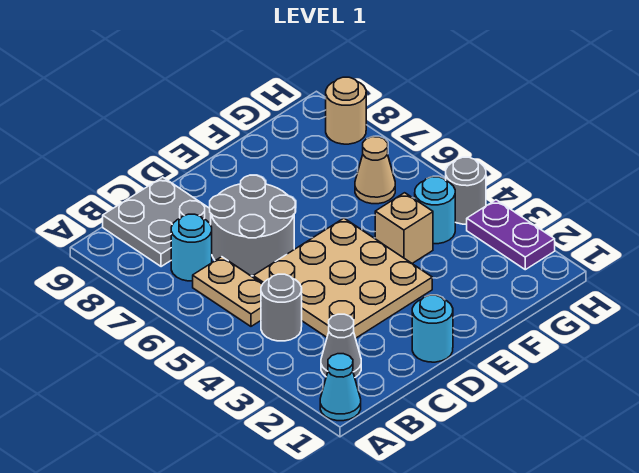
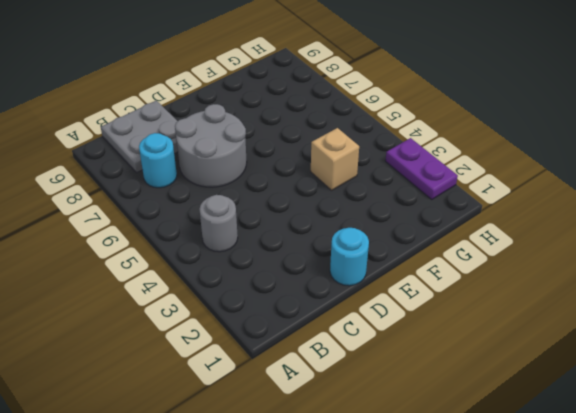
none -> cyan cone A1 level 1
none -> grey cone B2 level 1
none -> tan plate B5:B6 level 1

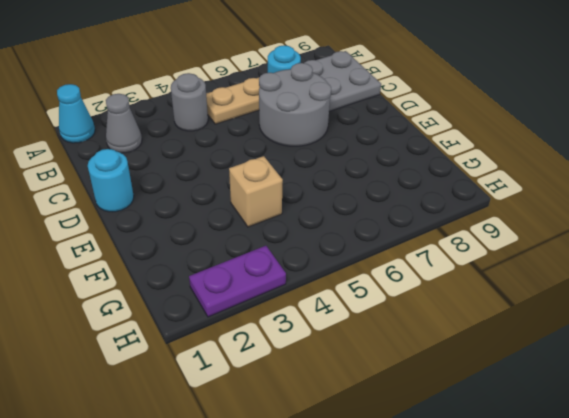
none -> tan plate C3:E5 level 1
none -> cyan round brick G4 level 1
none -> tan cone G6 level 1

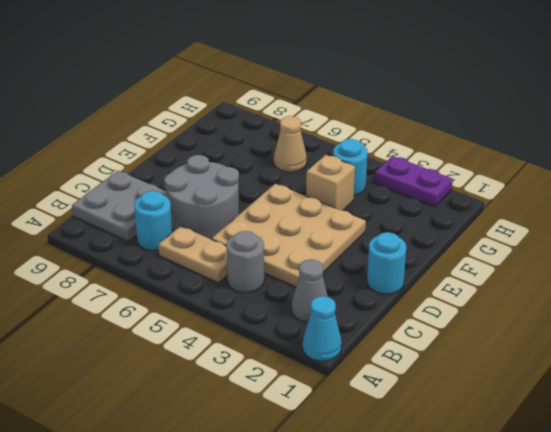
none -> grey round brick H4 level 1
none -> tan round brick H8 level 1

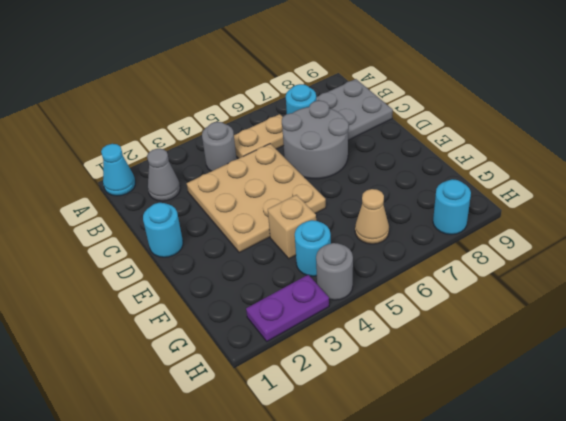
cyan round brick H8 level 1 -> tan round brick H8 level 1

